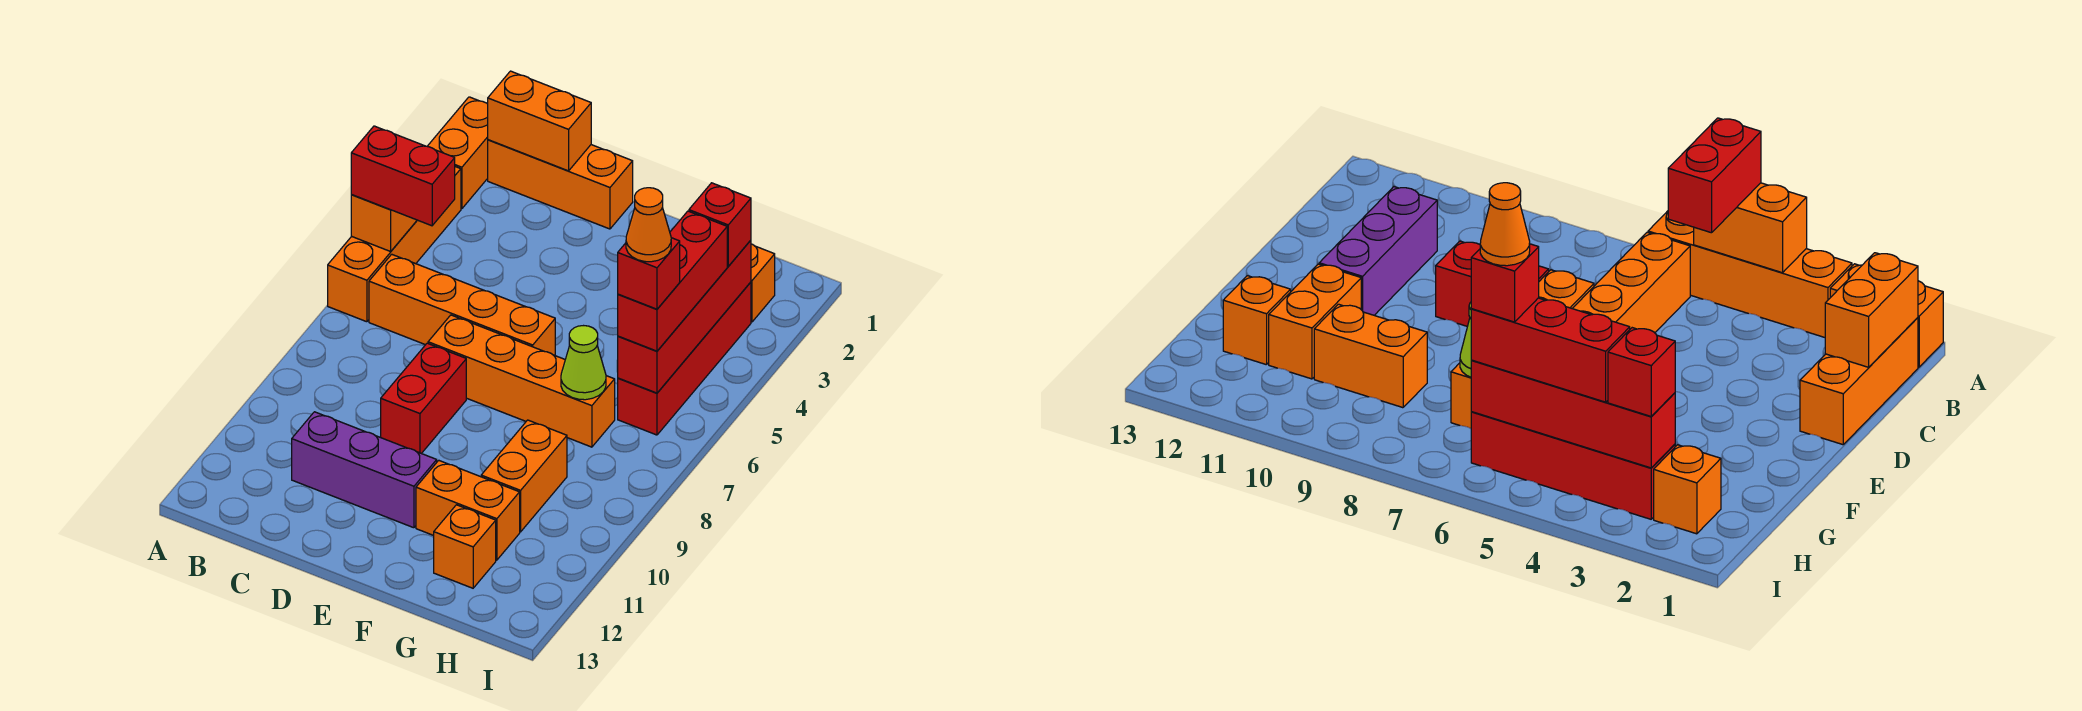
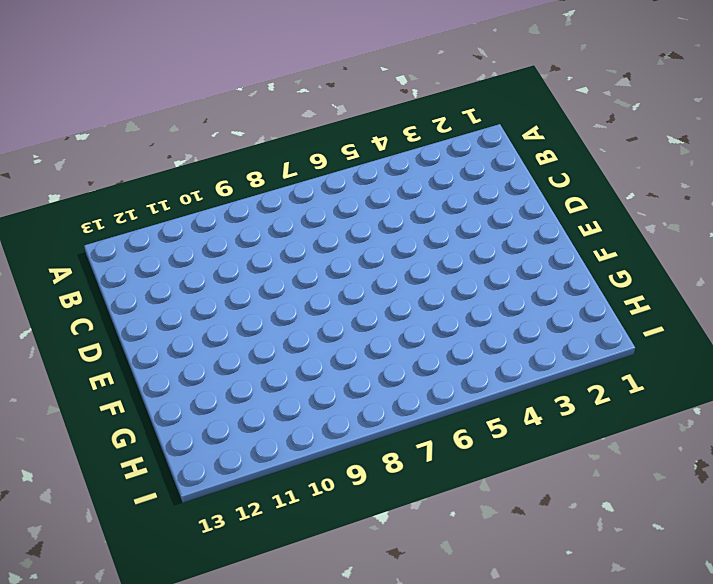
none -> orange brick A1:A2 level 1
none -> orange brick A3:A6 level 1
none -> orange brick B1:D1 level 1

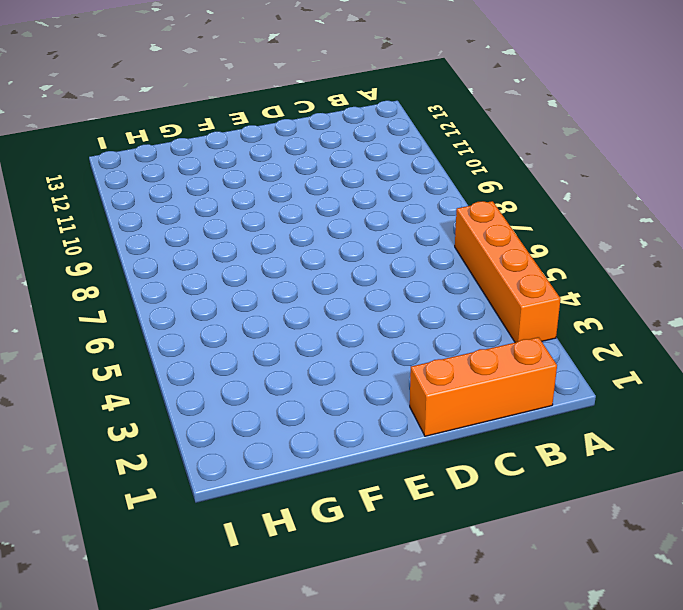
none -> orange brick A1:A2 level 1
none -> orange brick B6:E6 level 1
none -> purple brick C11:E11 level 1

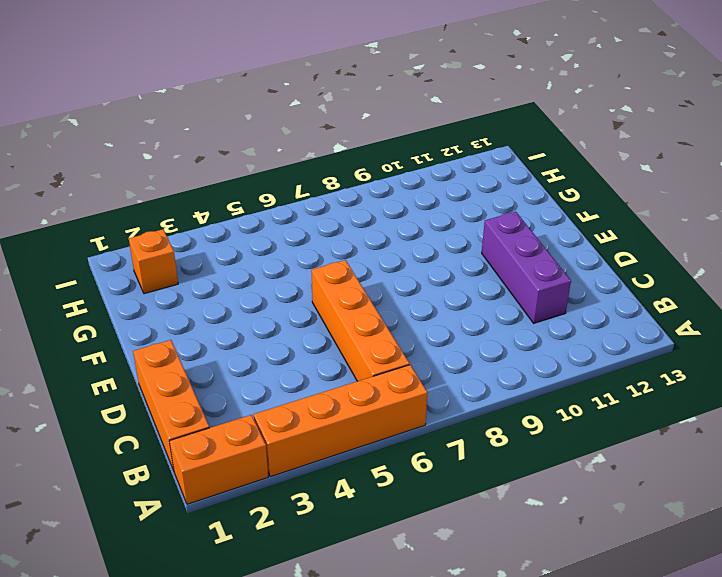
none -> orange brick D7:G7 level 1
none -> red brick D8:D9 level 1
none -> orange brick F11:G11 level 1

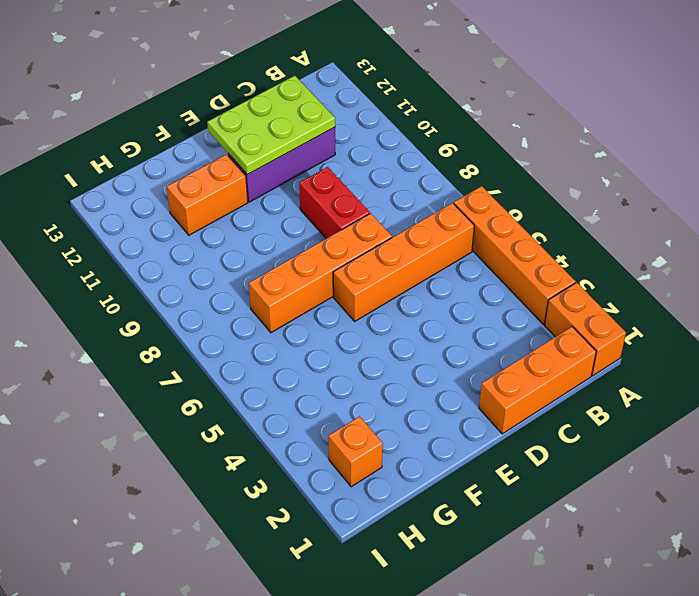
lime plate C11:E12 level 2 -> none
none -> orange brick G9:G10 level 1
none -> orange brick G12 level 1
none -> red brick H3:H6 level 1

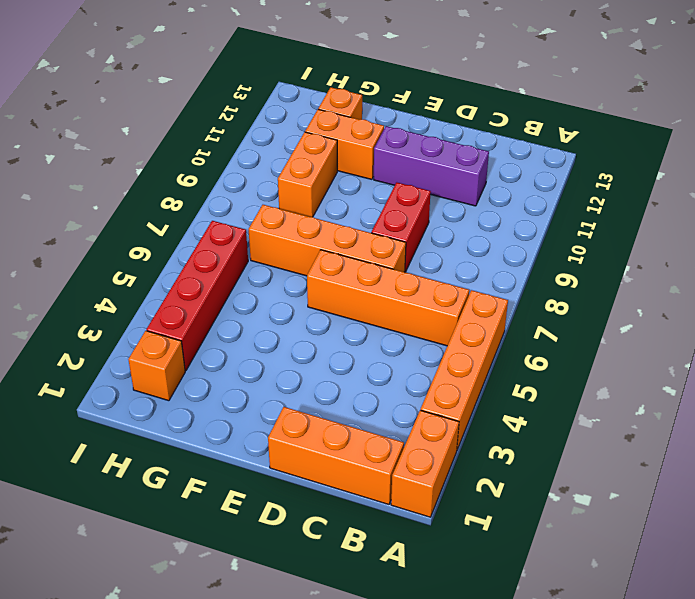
none -> orange brick A4:A5 level 2
none -> orange brick B1:C1 level 2
none -> lime cone G7 level 2

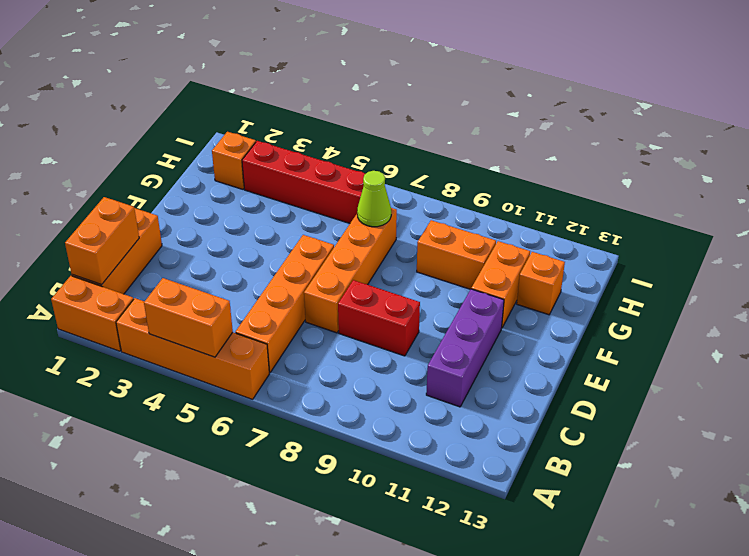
none -> red brick H3:H6 level 2
none -> red brick A5:B5 level 3
none -> red brick H3 level 3

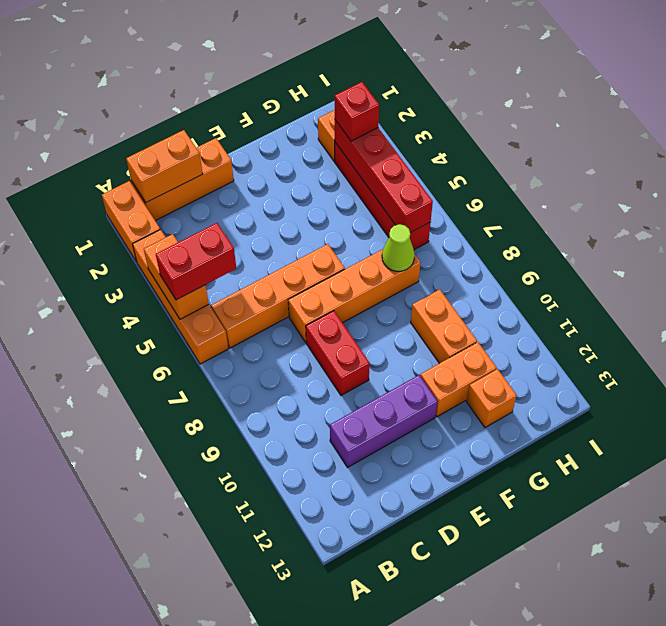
none -> red brick H4:H6 level 3
none -> red brick H6 level 4
none -> orange cone H6 level 5

